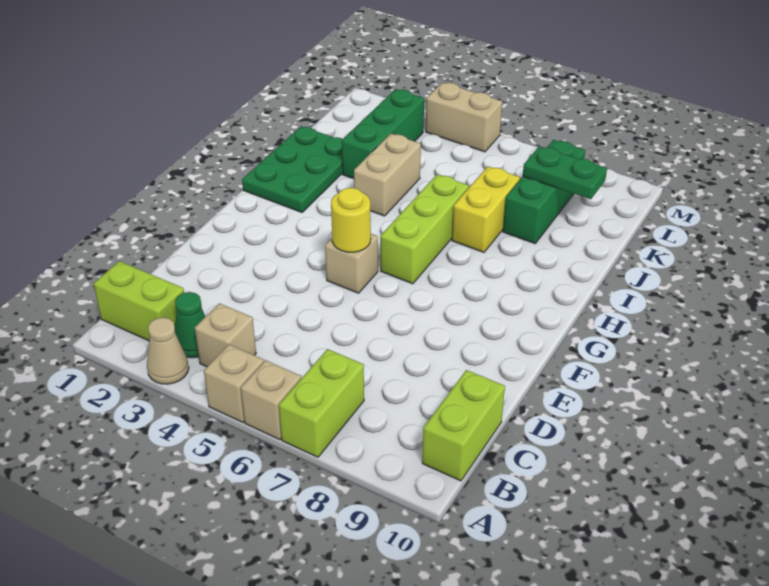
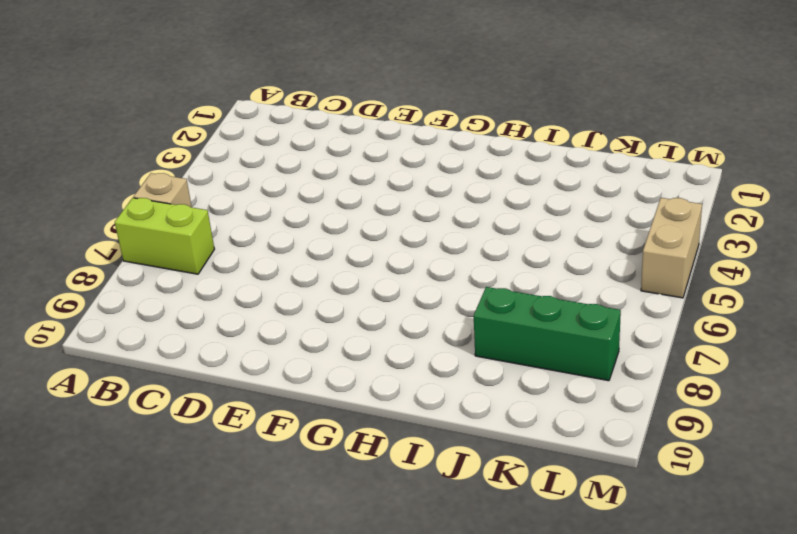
none -> tan cone A3 level 1
none -> tan brick A5 level 1
none -> lime brick B1:B2 level 1

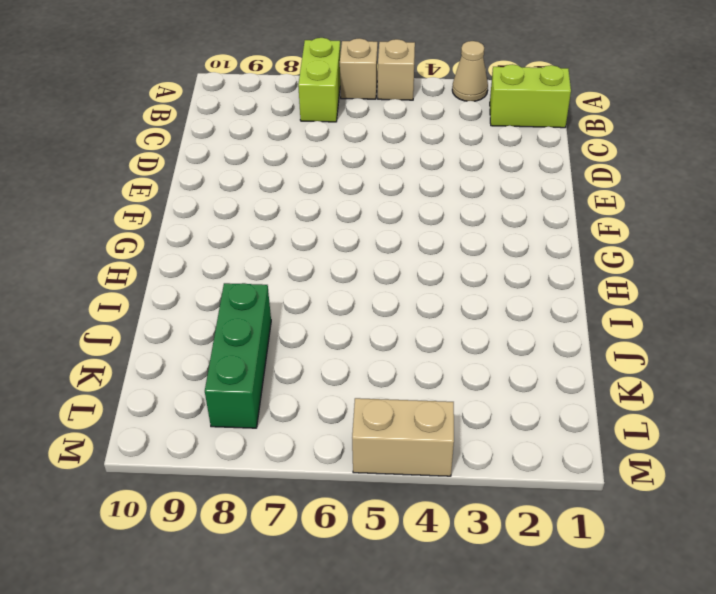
none -> green cone B3 level 1
none -> tan brick B4 level 1
none -> lime brick B10:C10 level 1

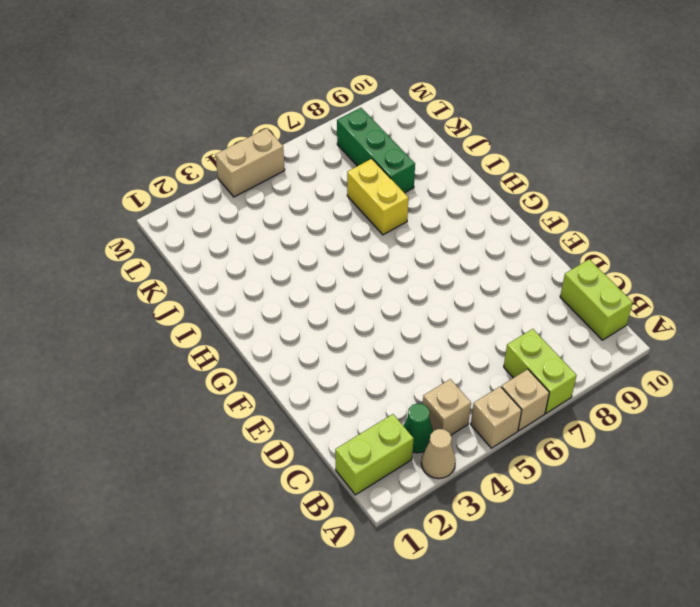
none -> tan brick F5 level 1
none -> lime brick G6:I6 level 1
none -> green plate H1:J2 level 1

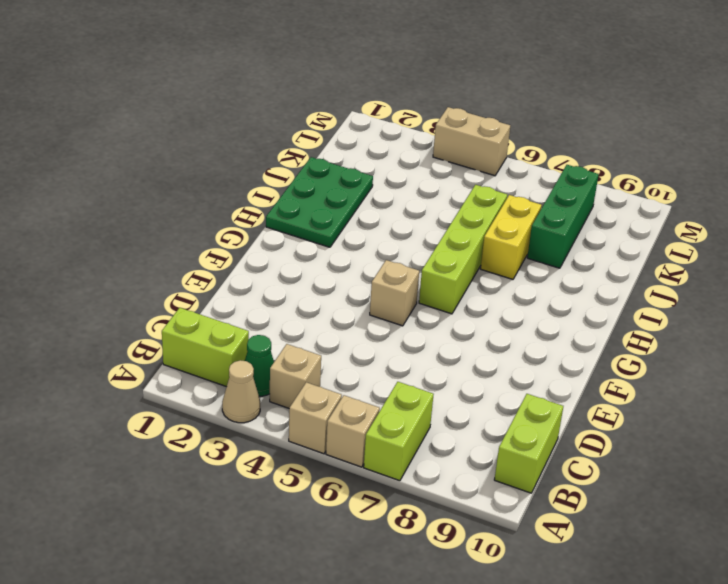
lime brick G6:J6 level 1 -> lime brick G6:I6 level 1
none -> tan brick I4:J4 level 1
none -> green brick J3:L3 level 1
none -> yellow round brick F5 level 2

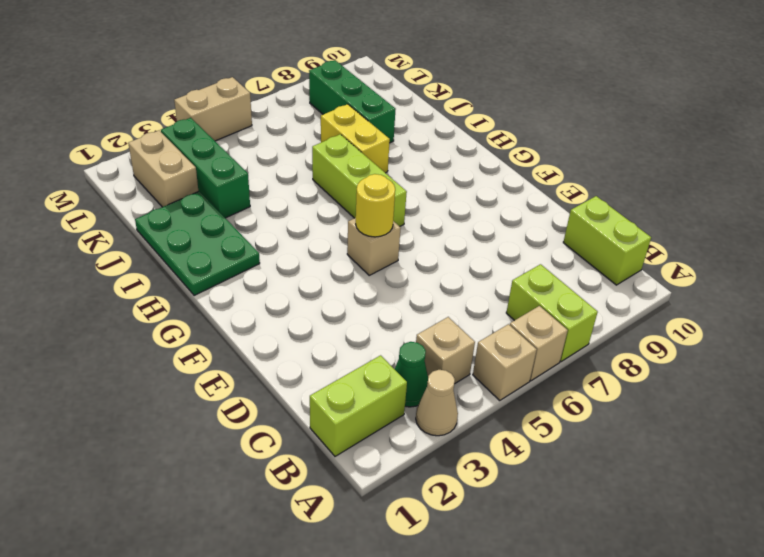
tan brick K2:L2 level 1 -> tan brick I4:J4 level 1
none -> green plate K8:K9 level 2

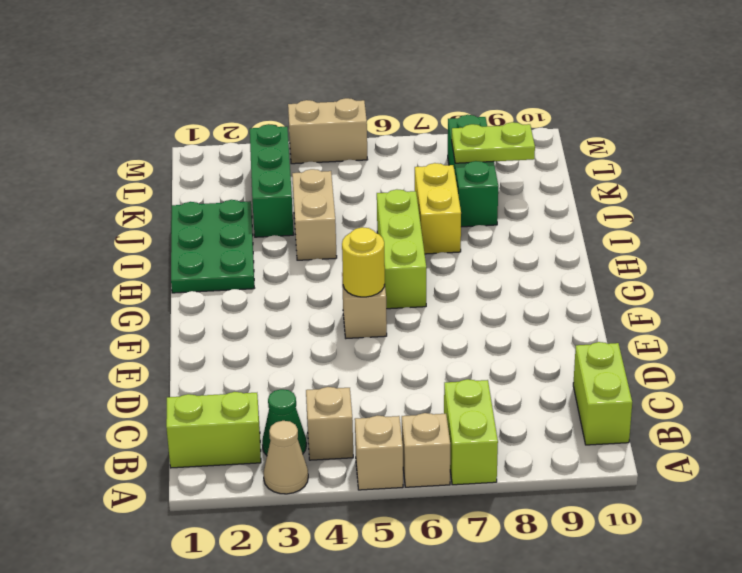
lime plate K8:K9 level 2 -> green plate K8:K9 level 2

